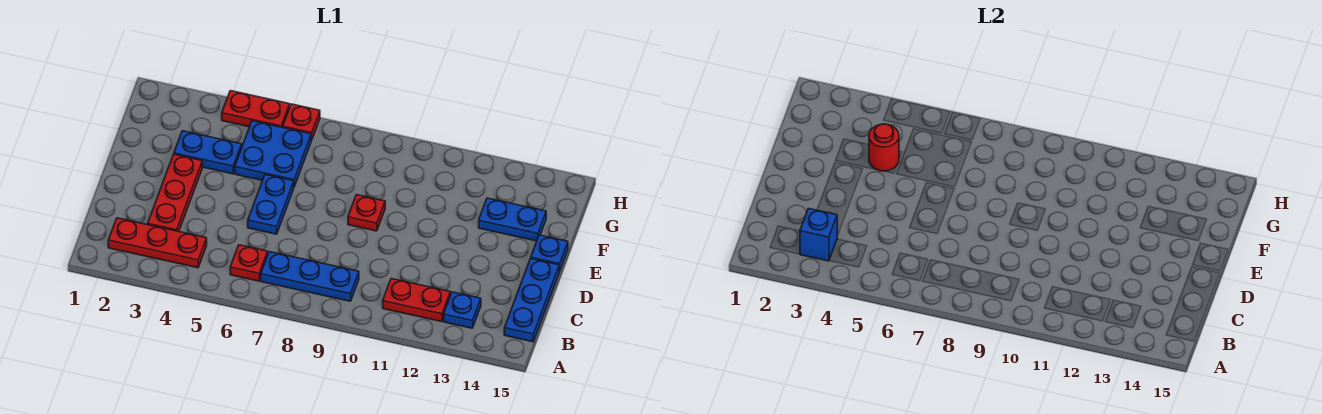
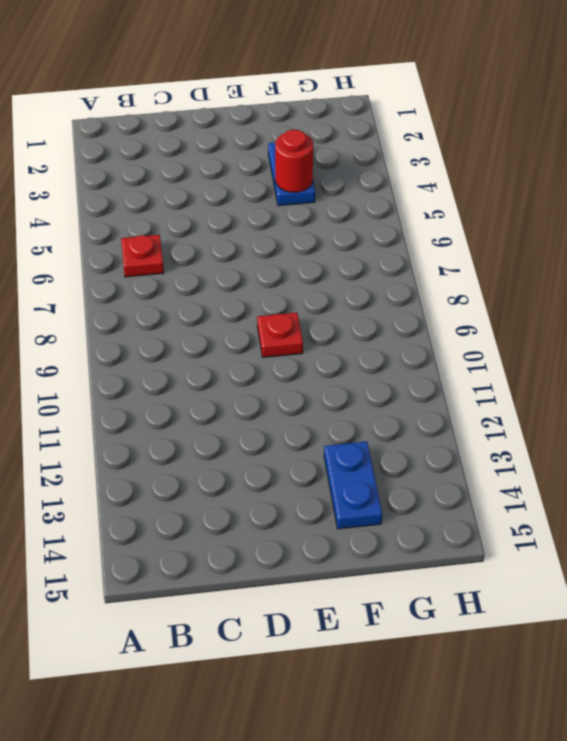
none -> red plate B2:B4 level 1
none -> blue plate B7:B9 level 1
none -> red plate B11:B12 level 1

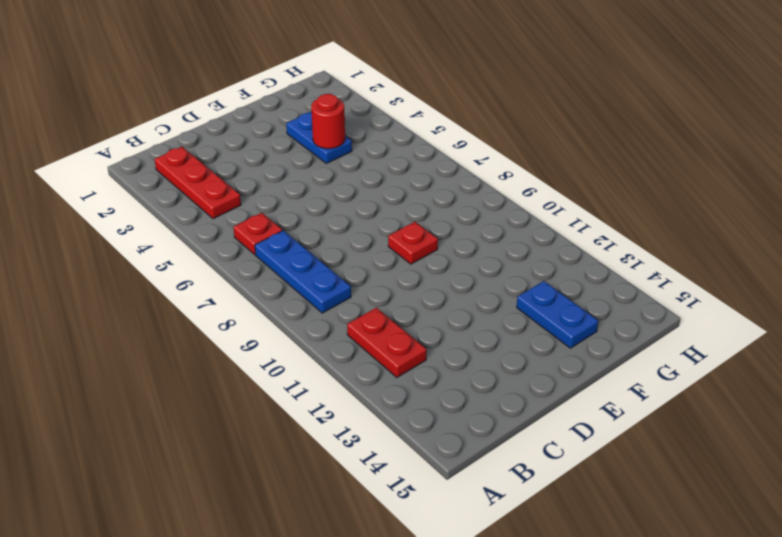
none -> blue plate B13 level 1
none -> blue plate B15:D15 level 1
none -> red plate C3:E3 level 1

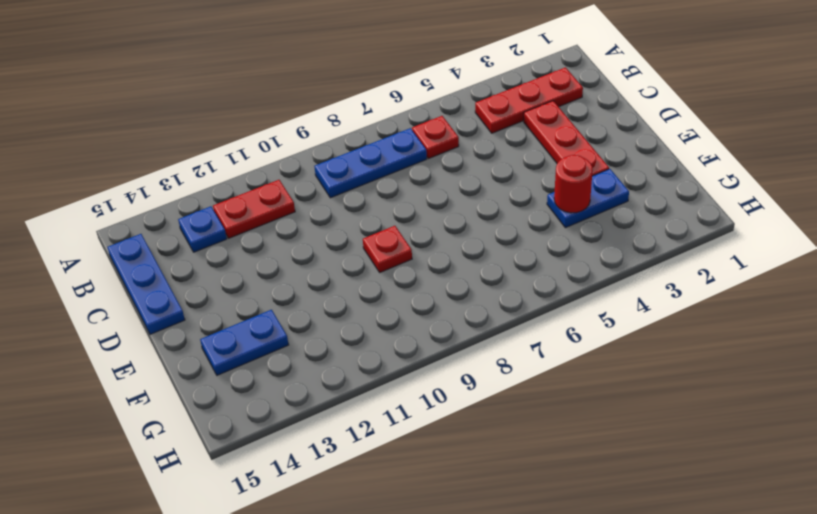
none -> blue plate D6:E6 level 1
none -> blue plate E15 level 1
none -> blue plate F5:G6 level 1

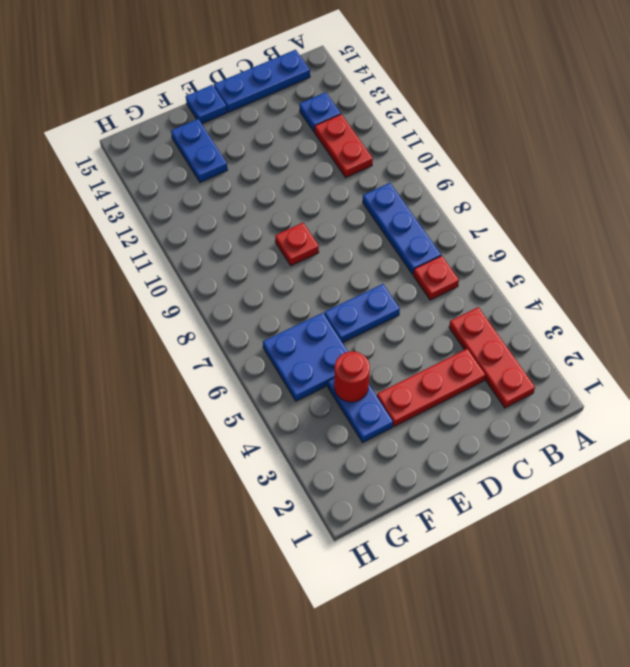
none -> red plate H4:H5 level 1
none -> red plate H6 level 1
none -> blue brick B3 level 2

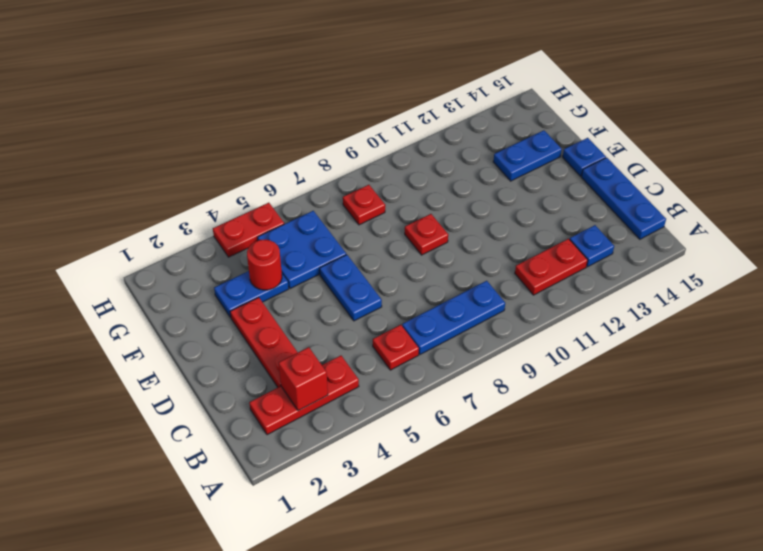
red brick B3 level 2 -> blue brick B3 level 2
red plate G8 level 1 -> red plate H6 level 1

